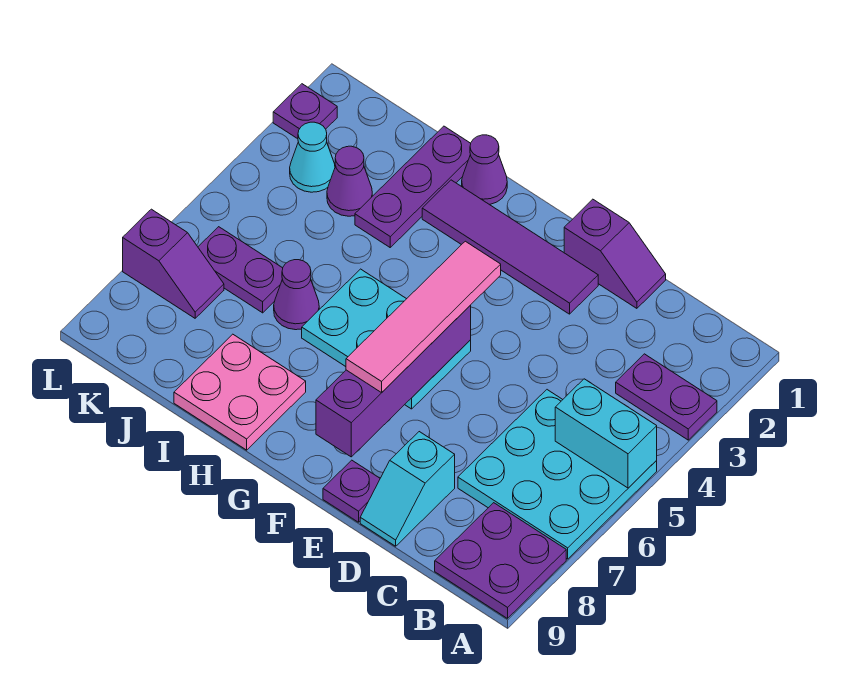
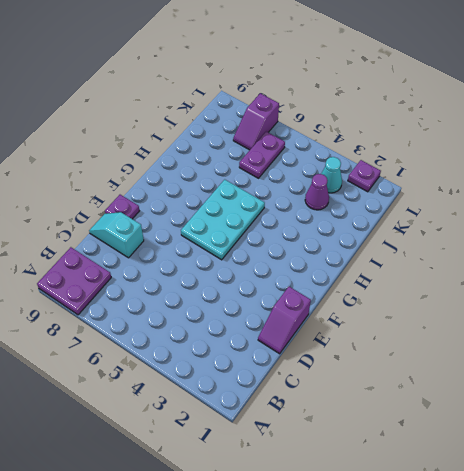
none -> purple plate A3:B3 level 1
none -> cyan plate A5:C7 level 1
none -> purple tile E2:H2 level 1

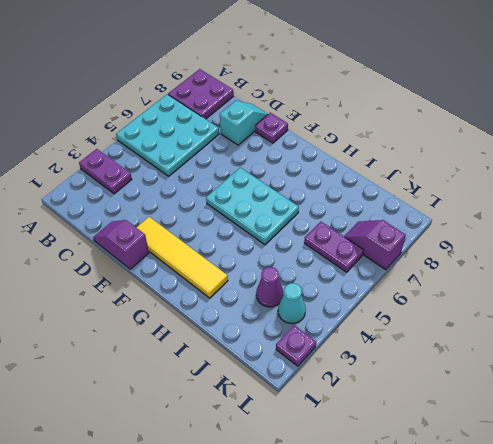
yellow tile E2:H2 level 1 -> purple tile E2:H2 level 1
none -> purple cone H1 level 1
none -> pink plate H8:I9 level 1
none -> purple plate I1:I3 level 1

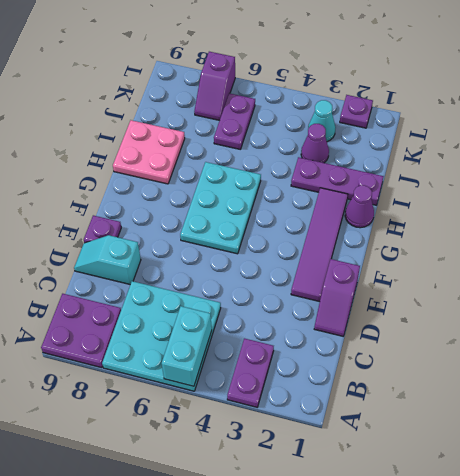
none -> purple cone I6 level 1
none -> purple brick F5:F8 level 2
none -> pink tile F4:F7 level 3

